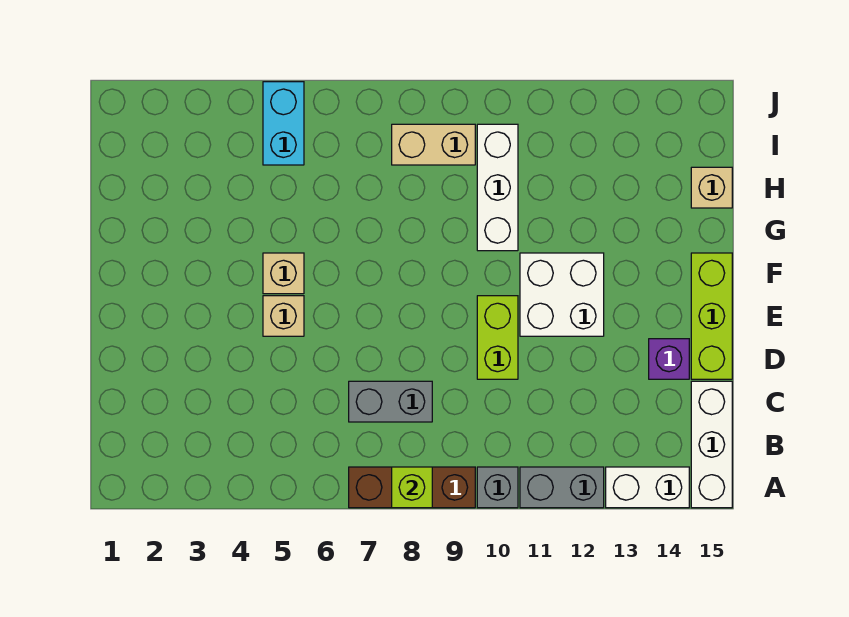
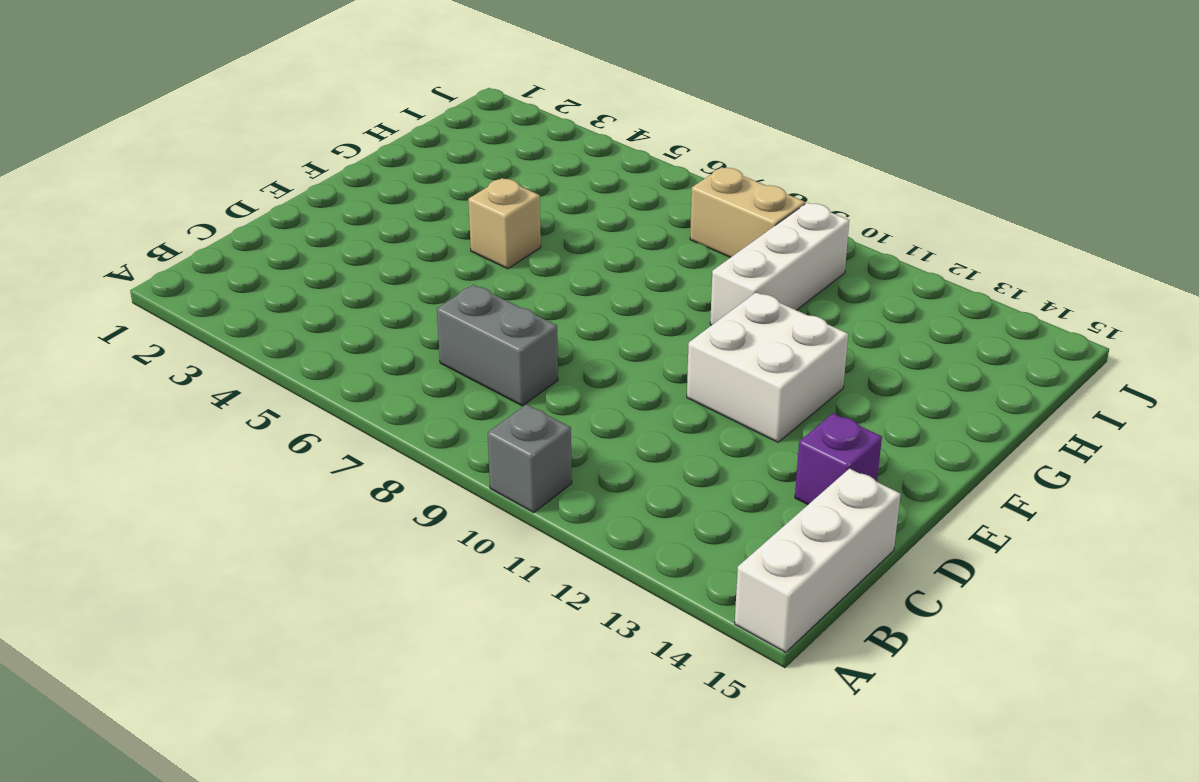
none -> brown brick A7:A9 level 1
none -> grey brick A11:A12 level 1
none -> white brick A13:A14 level 1

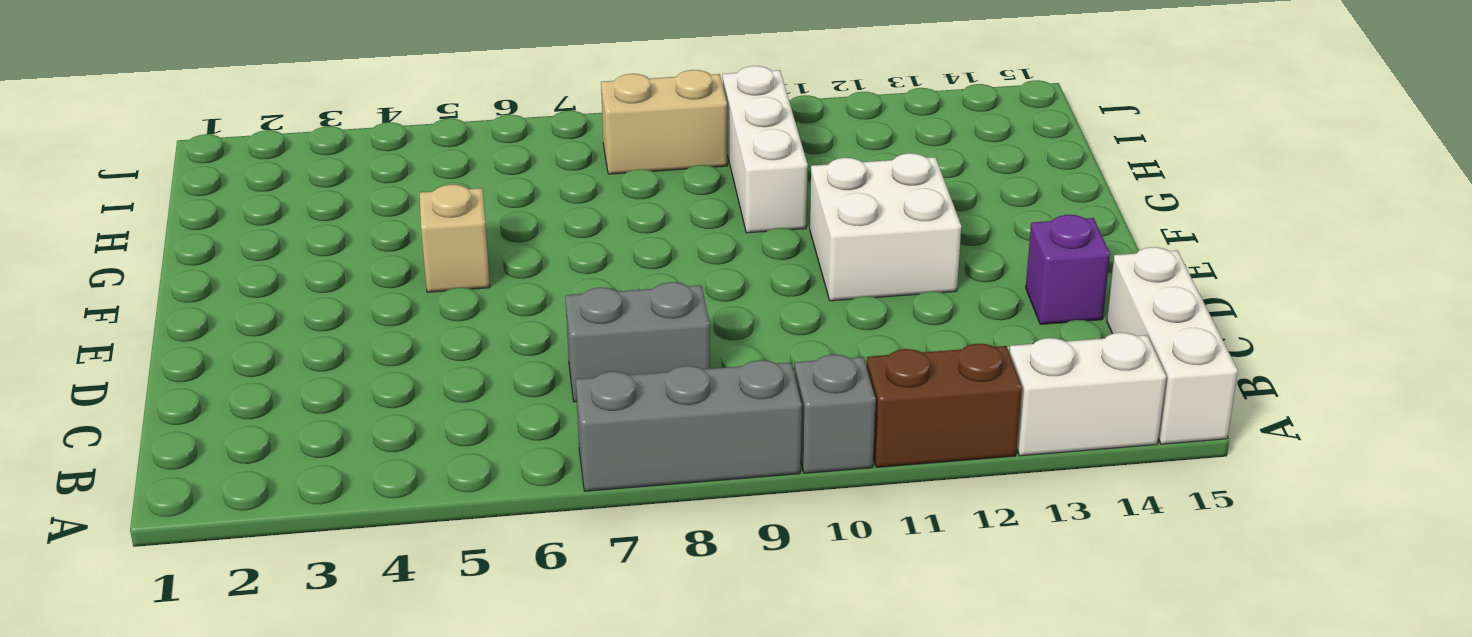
grey brick A7:A9 level 1 -> brown brick A7:A9 level 1
brown brick A11:A12 level 1 -> grey brick A11:A12 level 1
none -> lime brick D10:E10 level 1
none -> lime brick D15:F15 level 1
none -> tan brick E5 level 1

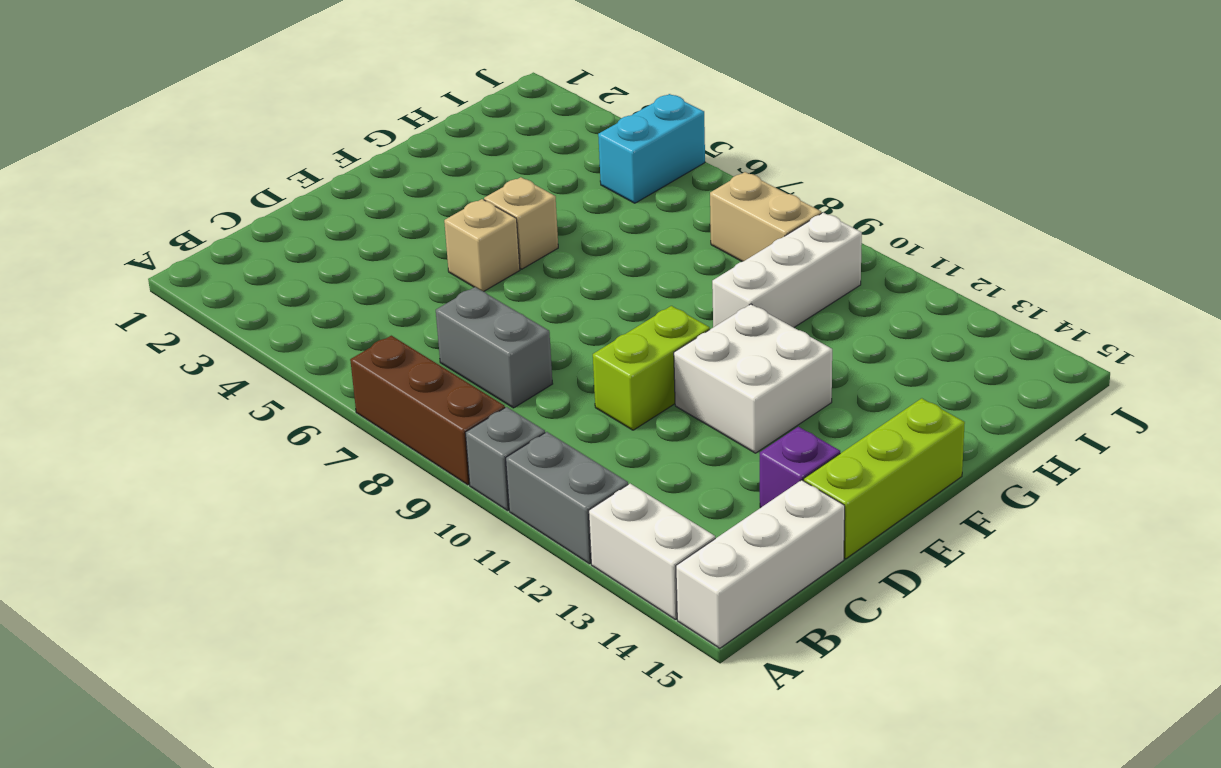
none -> tan brick H15 level 1
none -> lime brick A8 level 2

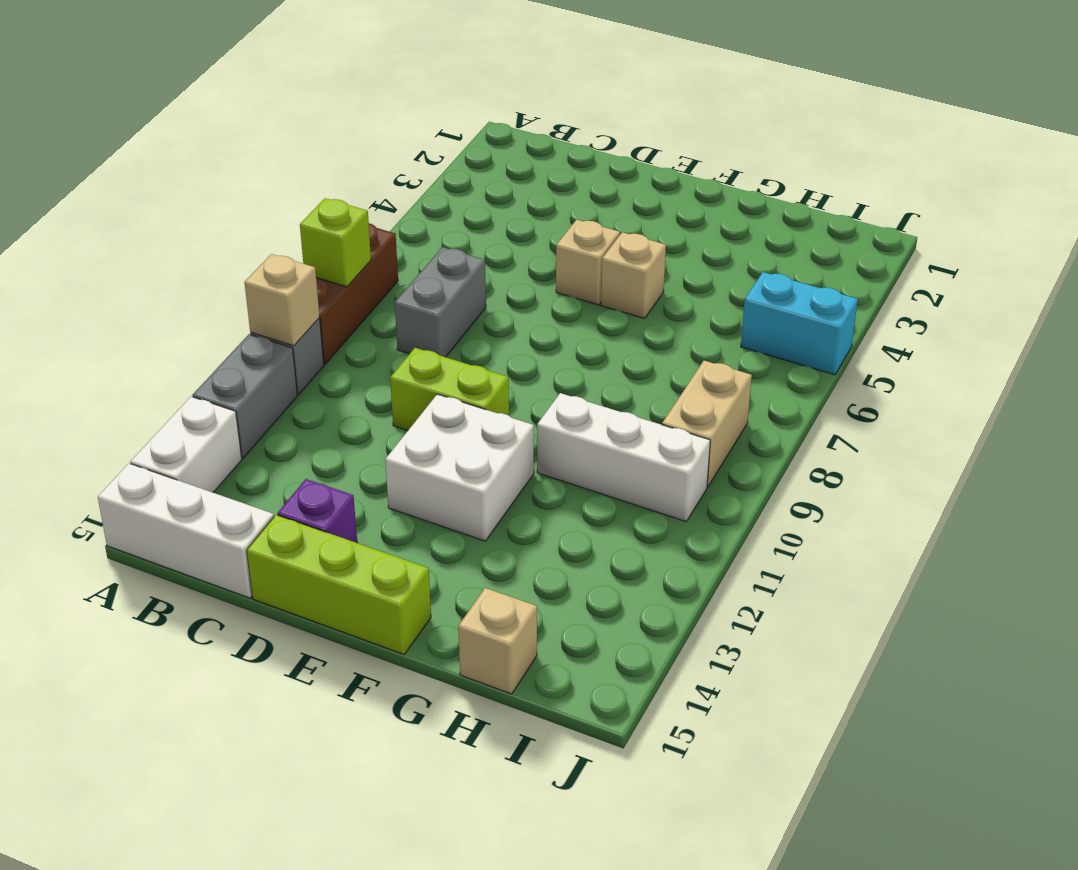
tan brick A10 level 2 -> none

